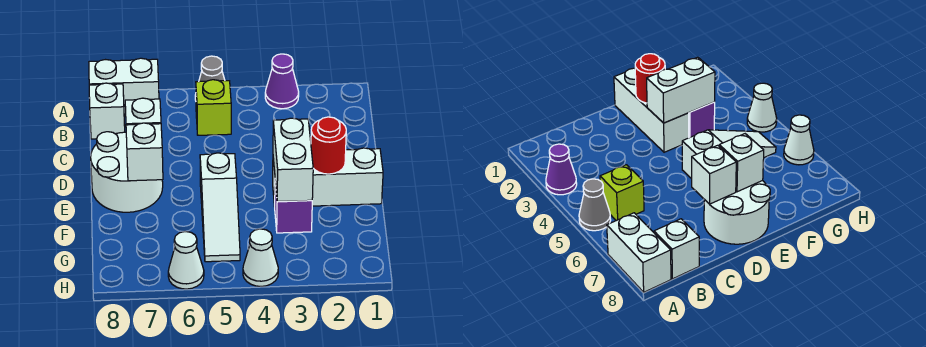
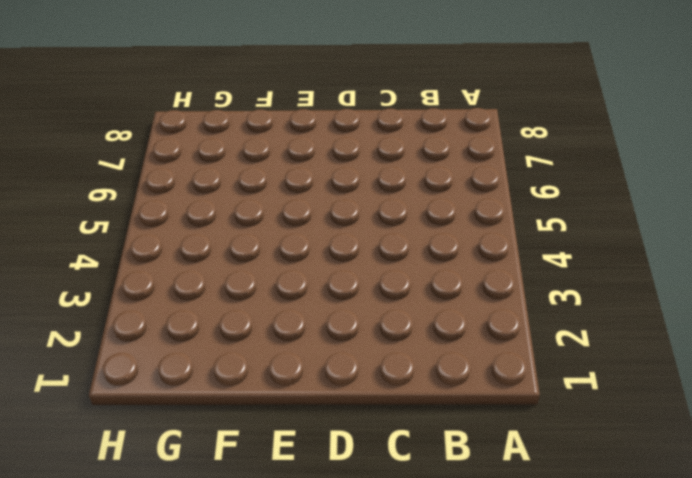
none -> purple cone A3 level 1
none -> grey cone A5 level 1
none -> white brick A7:A8 level 1

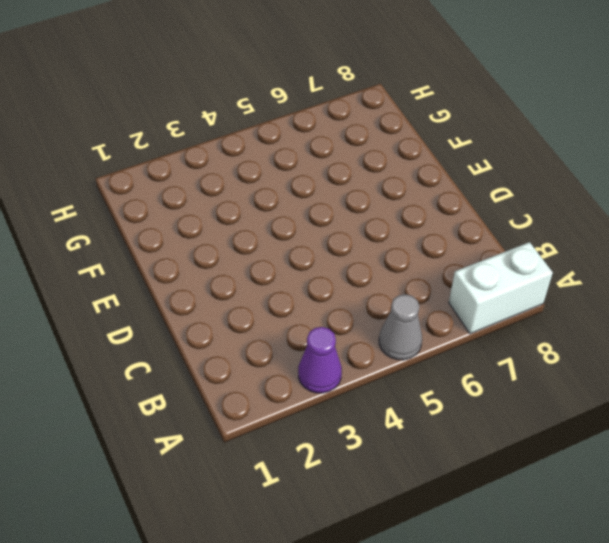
none -> lime brick B5 level 1
none -> white brick B8 level 1
none -> white round brick D7:E8 level 1

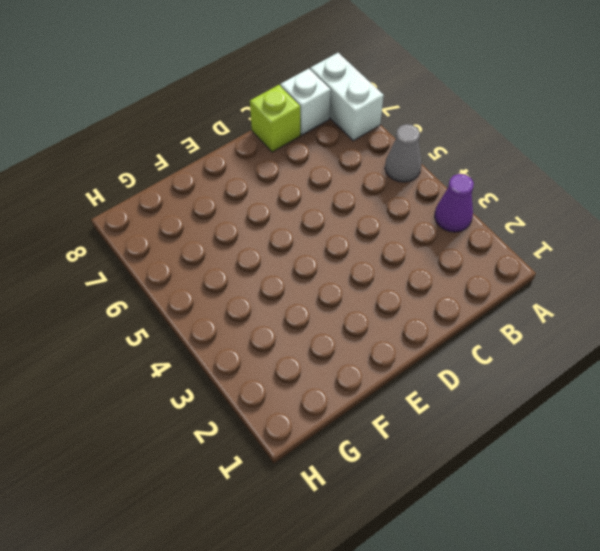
lime brick C8 level 1 -> lime brick B5 level 1
none -> white round brick D7:E8 level 1
none -> white brick E1:E3 level 1
none -> white slope E5:G5 level 1 top E

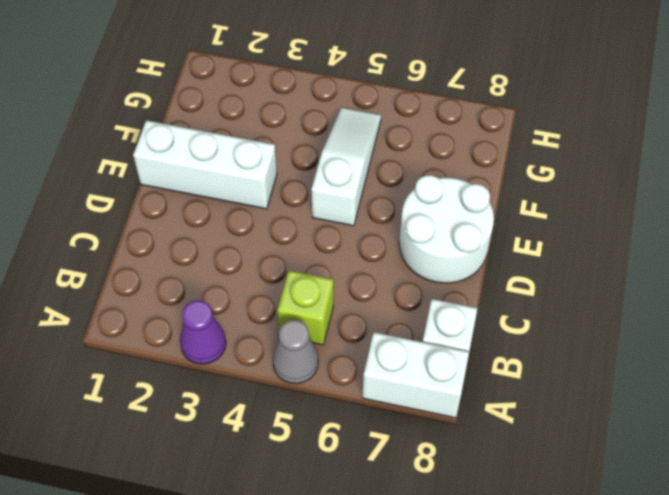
none -> purple brick F3 level 1
none -> white cone H4 level 1
none -> white cone H6 level 1

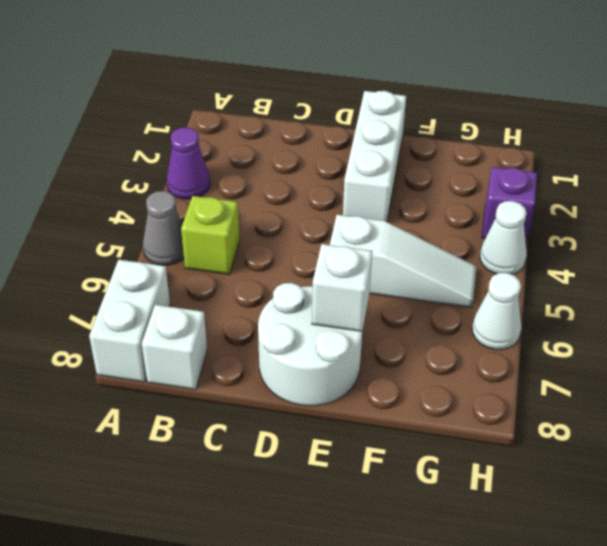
purple brick H3 level 1 -> purple brick F3 level 1
none -> white brick D7 level 2
none -> red round brick E2 level 2
none -> white brick E3:F3 level 2

